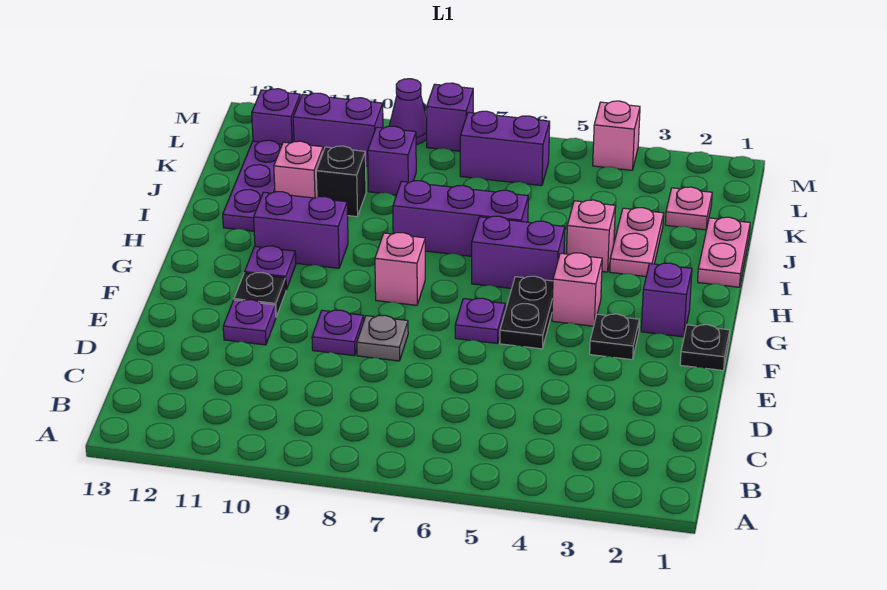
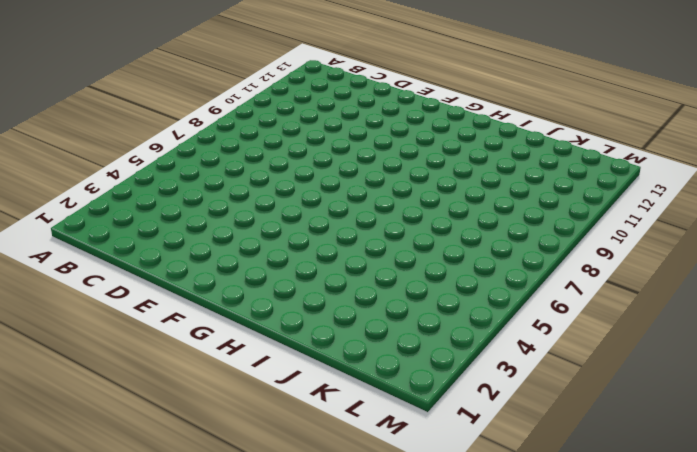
none -> grey plate E8 level 1
none -> purple plate E9 level 1
none -> purple plate E11 level 1

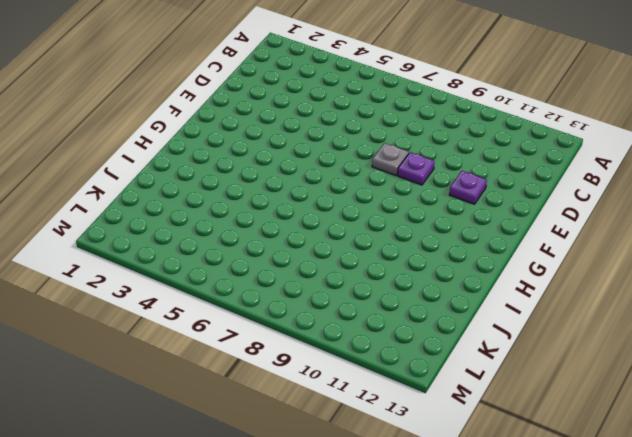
none -> black plate F1 level 1
none -> black plate F3 level 1
none -> black plate F5:G5 level 1

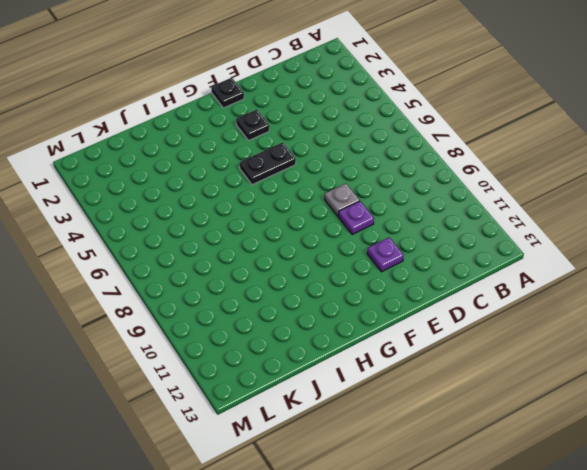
none -> purple plate F6 level 1
none -> black plate F11 level 1
none -> purple brick G2 level 1

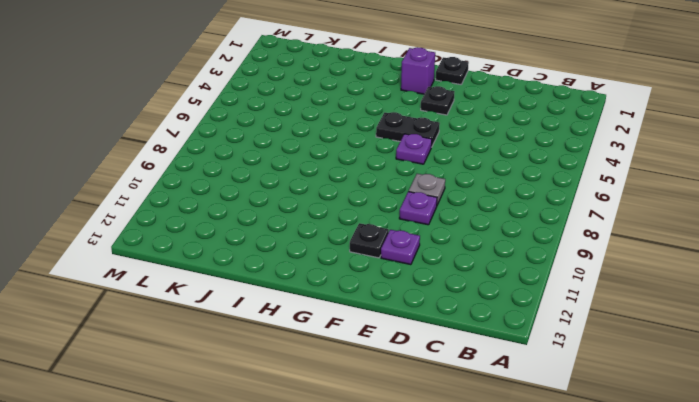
none -> pink brick G4 level 1
none -> pink brick G8 level 1
none -> purple plate G11 level 1

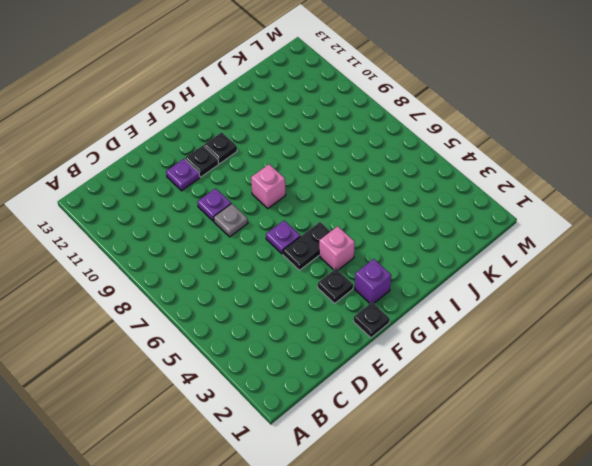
black plate G11 level 1 -> purple plate G11 level 1
none -> purple brick H5:H6 level 1
none -> purple brick H10:H11 level 1
none -> pink plate I1:J1 level 1

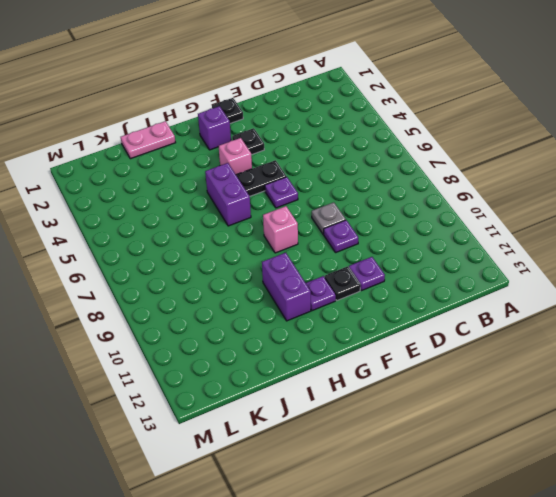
none -> pink plate I3:J3 level 1
none -> pink brick I4 level 1
none -> purple brick I6:I8 level 1

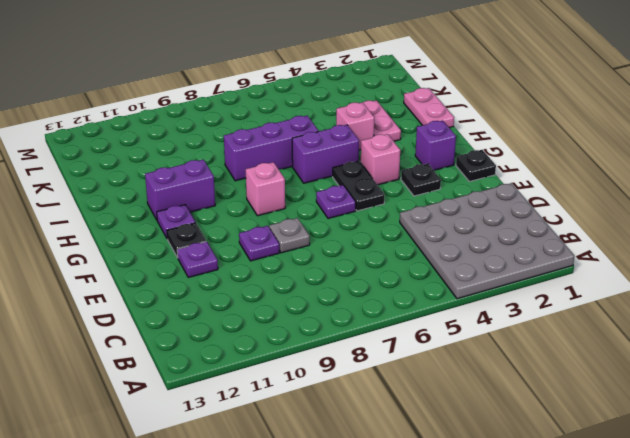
grey plate A1:D4 level 1 -> none
none -> purple plate I12:K12 level 1
none -> black brick J10 level 1
none -> pink brick J11 level 1

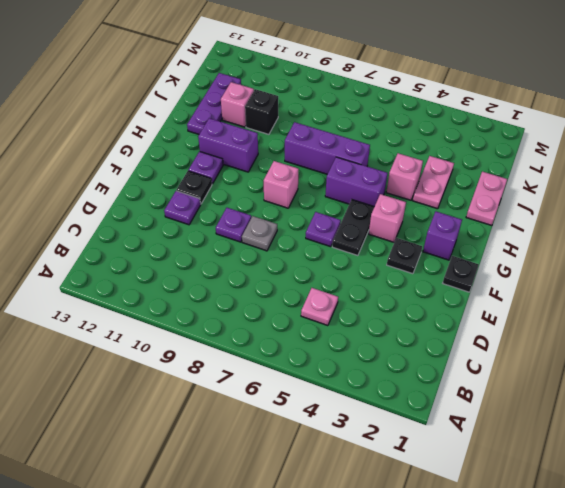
pink plate C5 level 1 -> pink plate K2 level 1
none -> purple brick K9 level 1
none -> purple brick L6:L7 level 1
none -> purple brick L10:L11 level 1

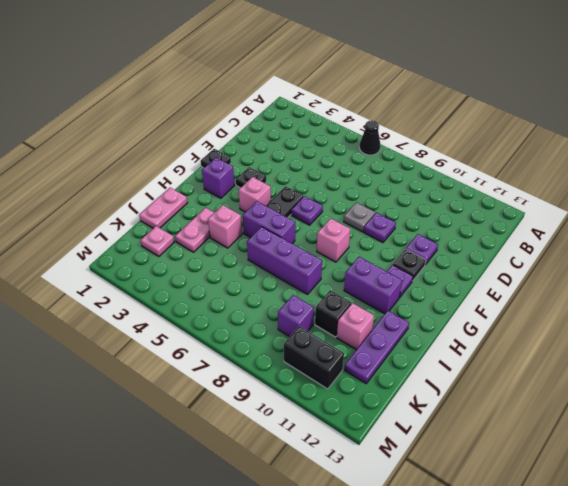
black cone A6 level 1 -> none
black brick L10:L11 level 1 -> purple brick L10:L11 level 1
none -> purple brick L6:L7 level 1
none -> purple brick L12 level 1
none -> pink brick M4 level 1

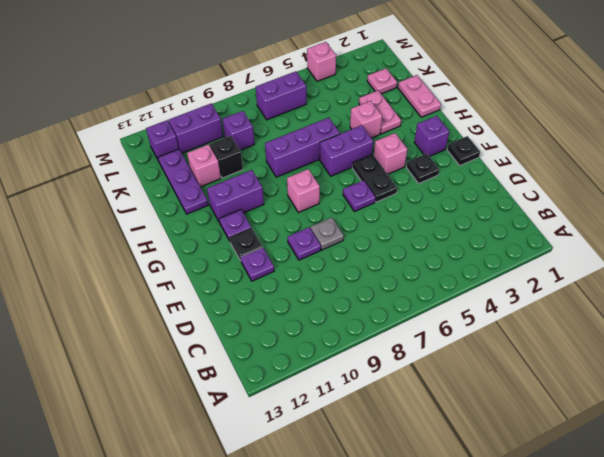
none -> purple brick M8 level 1
none -> purple cone M9 level 1

